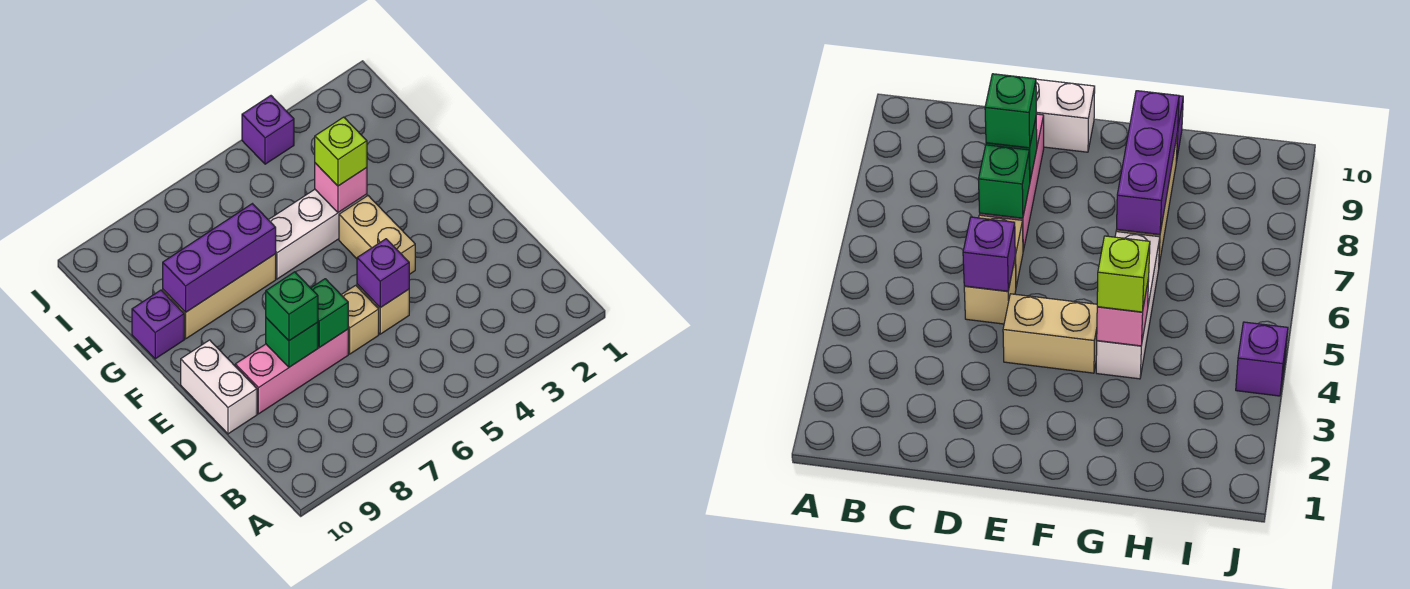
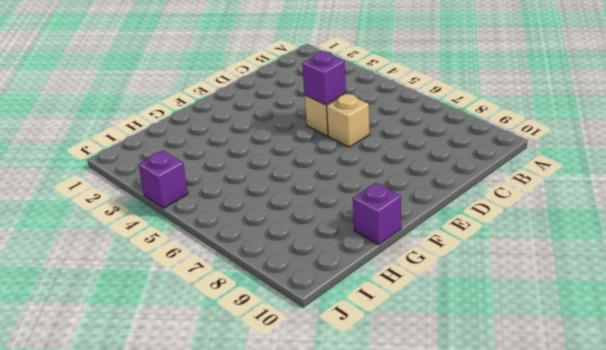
none -> pink brick D7:D9 level 1
none -> white brick D10:E10 level 1
none -> tan brick E4:F4 level 1

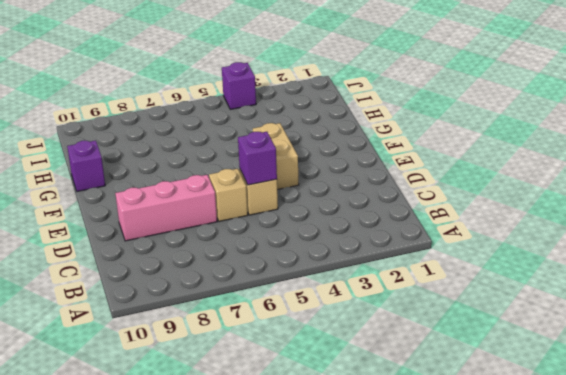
none -> white brick D10:E10 level 1
none -> white brick G4:G6 level 1
none -> tan brick G7:G9 level 1

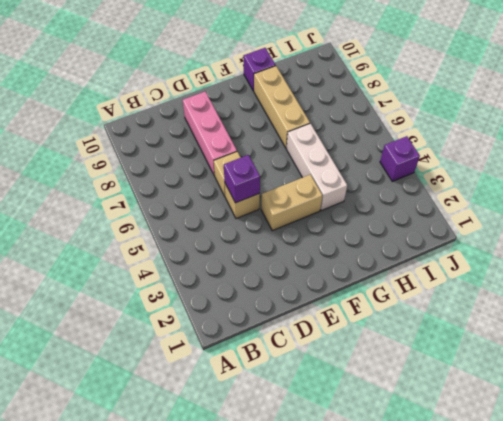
none -> white brick D10:E10 level 1
none -> green brick D7 level 2
none -> green brick D8 level 2

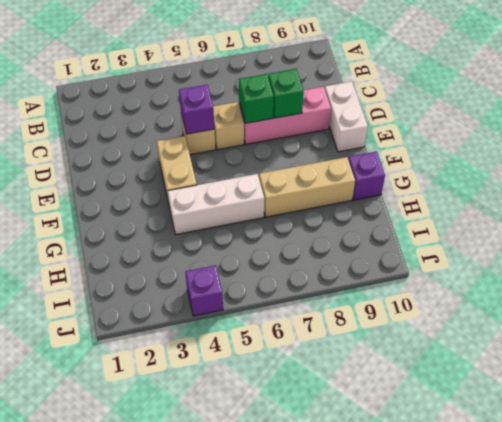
none -> pink brick G4 level 2
none -> purple brick G7:G9 level 2
none -> green brick D8 level 3

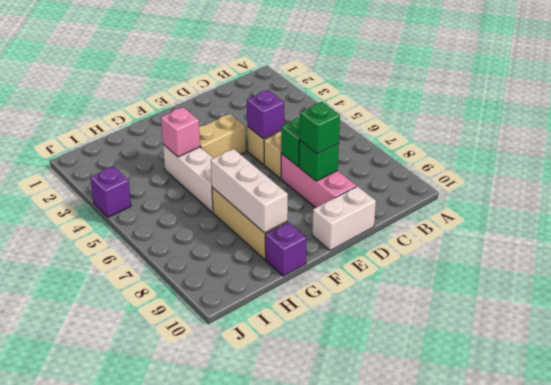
white brick G7:G9 level 2 -> purple brick G7:G9 level 2
none -> lime brick G4 level 3

